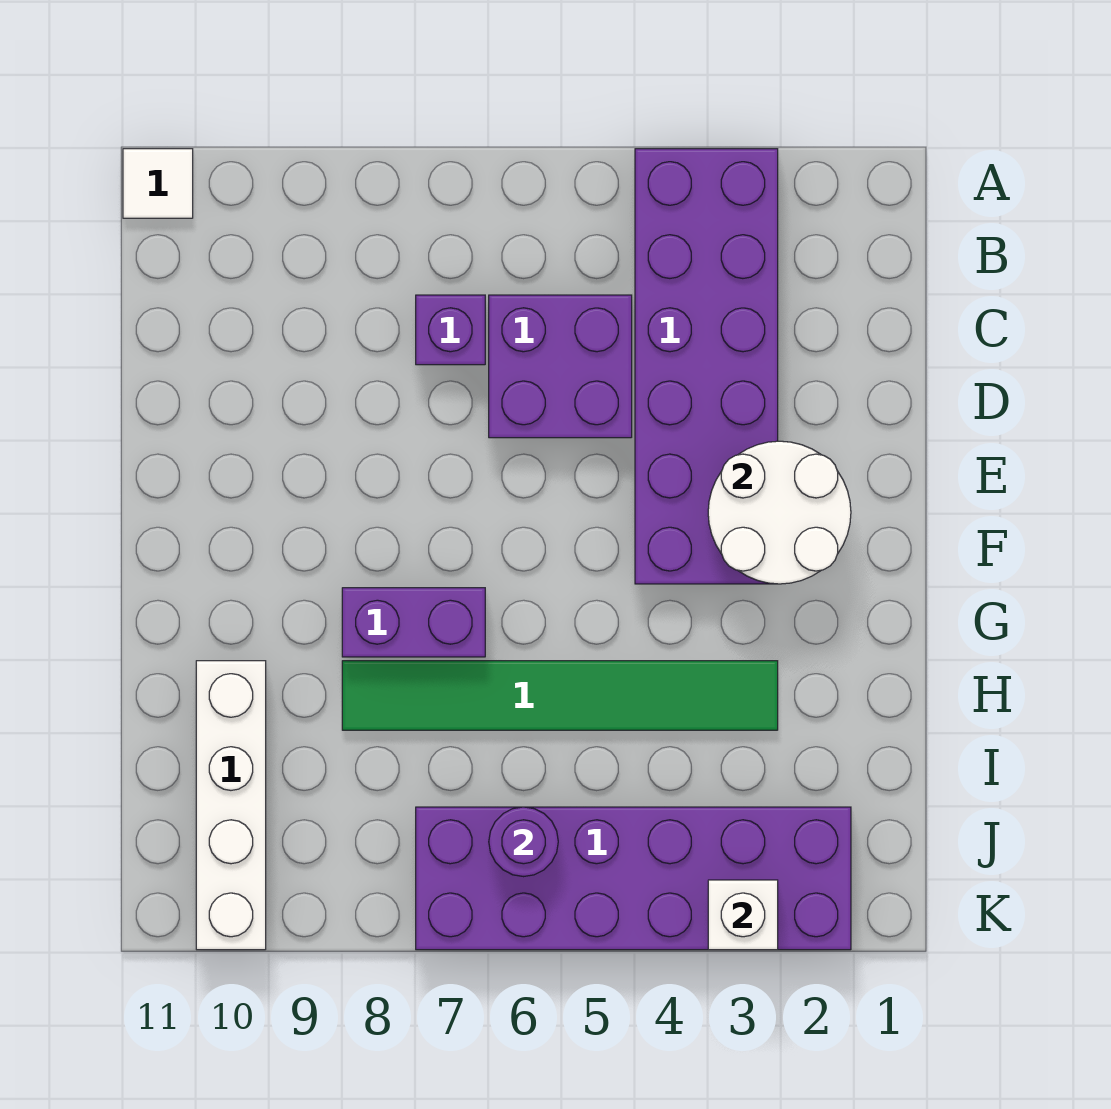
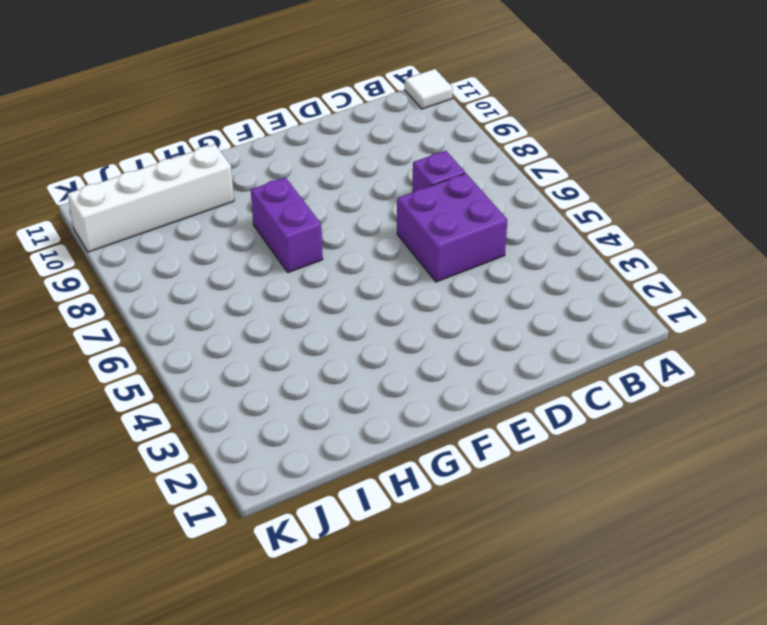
none -> purple brick A3:F4 level 1
none -> green tile H3:H8 level 1

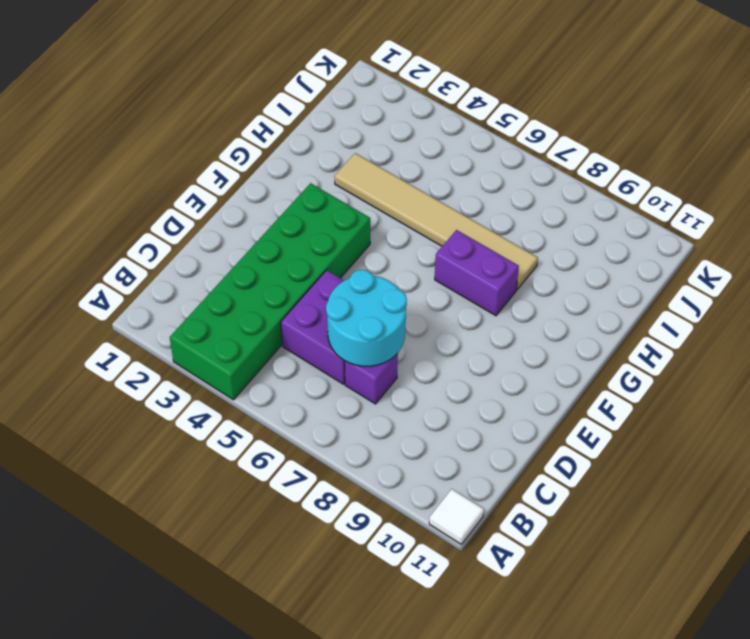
green brick A3:F4 level 1 -> purple brick A3:F4 level 1
cyan round brick C6:D7 level 2 -> none
tan tile H3:H8 level 1 -> green tile H3:H8 level 1
none -> white brick H10:K10 level 1
none -> purple brick J2:K7 level 1

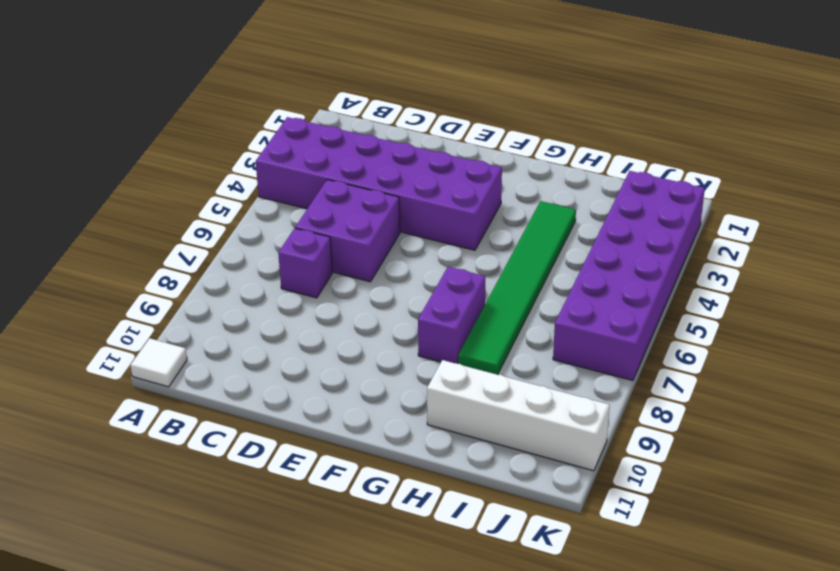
none -> white round brick E2:F3 level 2
none -> purple round brick J6 level 2

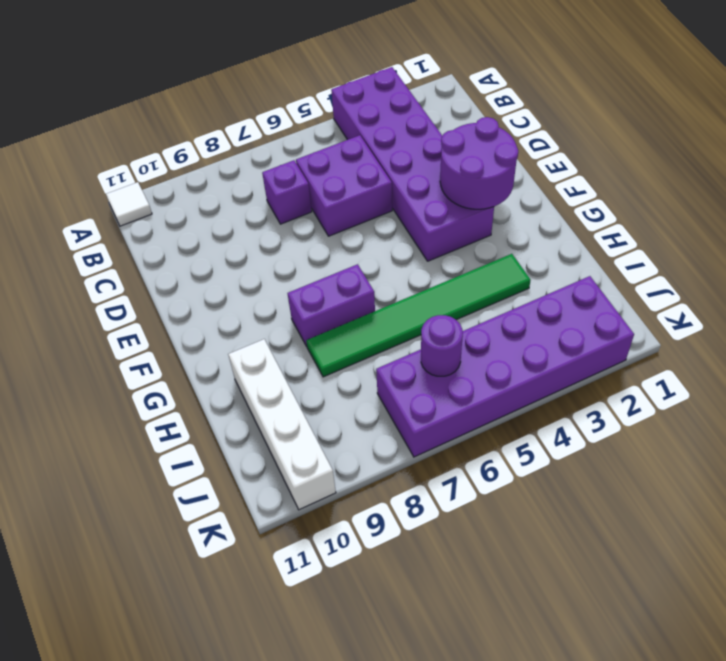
purple round brick E2:F3 level 2 -> white round brick E2:F3 level 2
none -> white brick K3 level 2

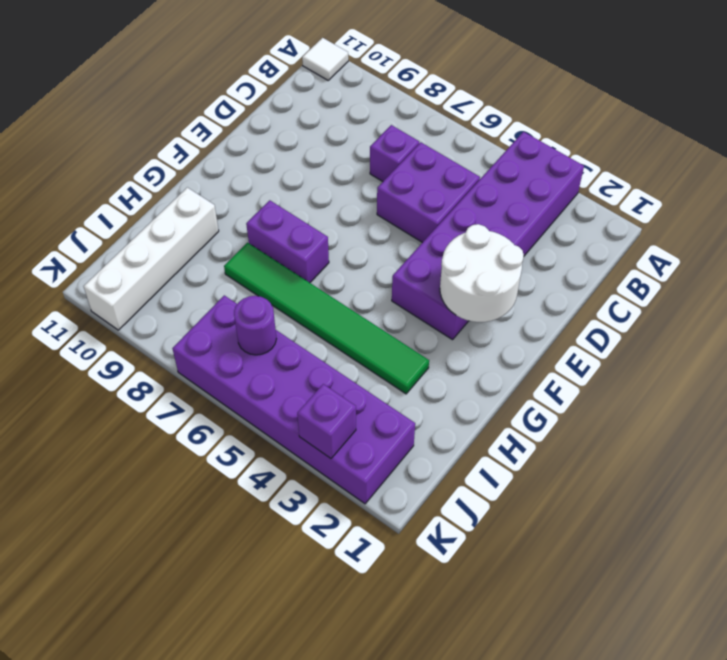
purple brick K3 level 2 -> white brick K3 level 2

